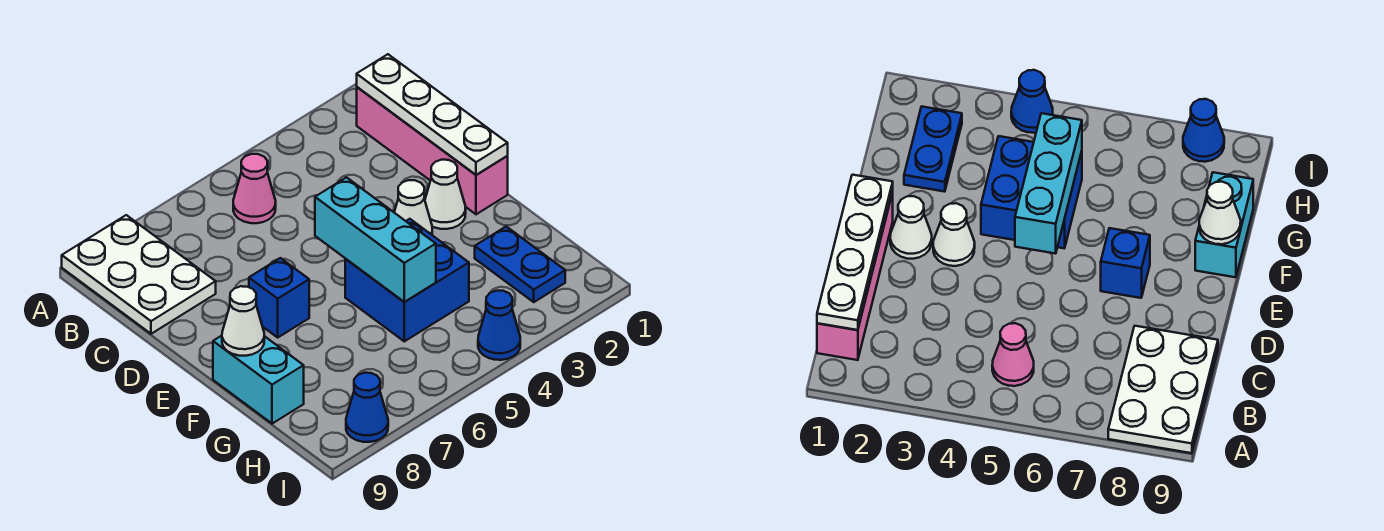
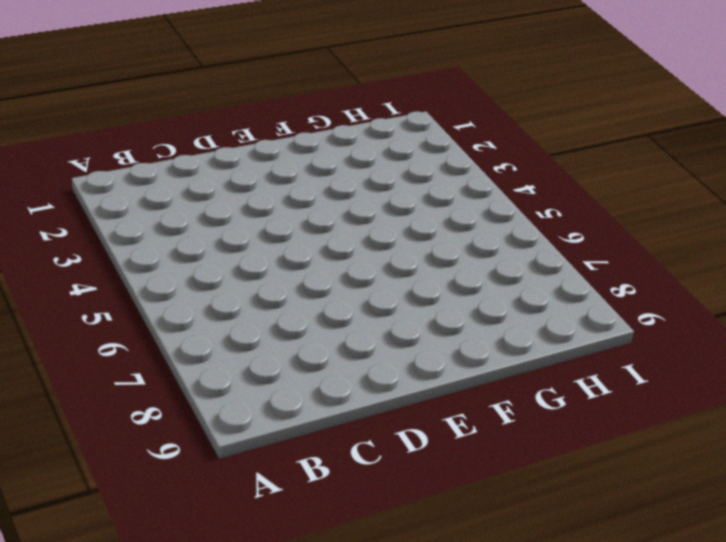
none -> white plate A8:C9 level 1
none -> pink brick B1:E1 level 1
none -> pink cone B5 level 1

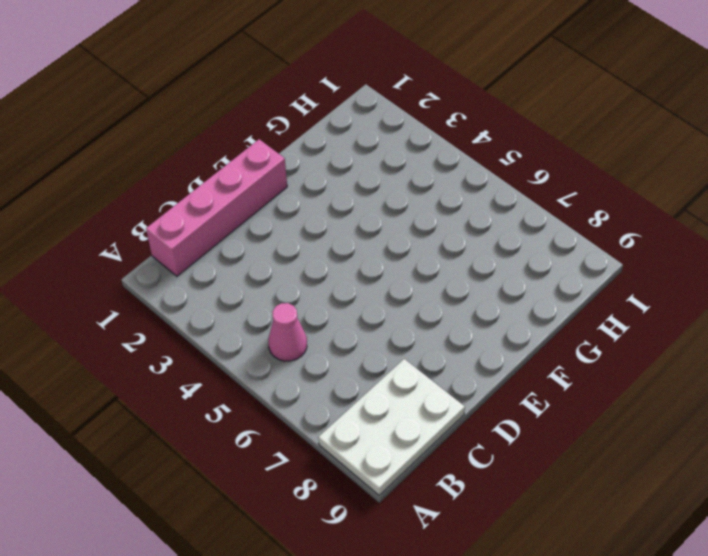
none -> white cone E2 level 1
none -> white cone E3 level 1
none -> blue brick E7 level 1

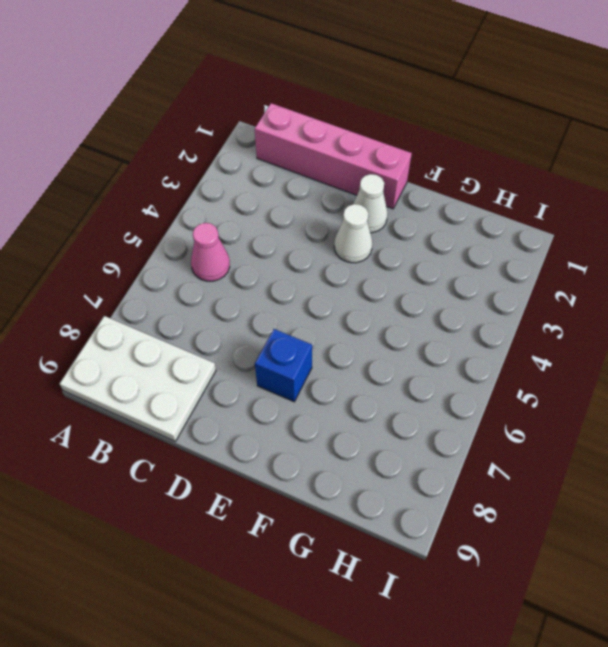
none -> blue brick F4:G5 level 1
none -> cyan brick F9:G9 level 1
none -> blue plate G2:H2 level 1

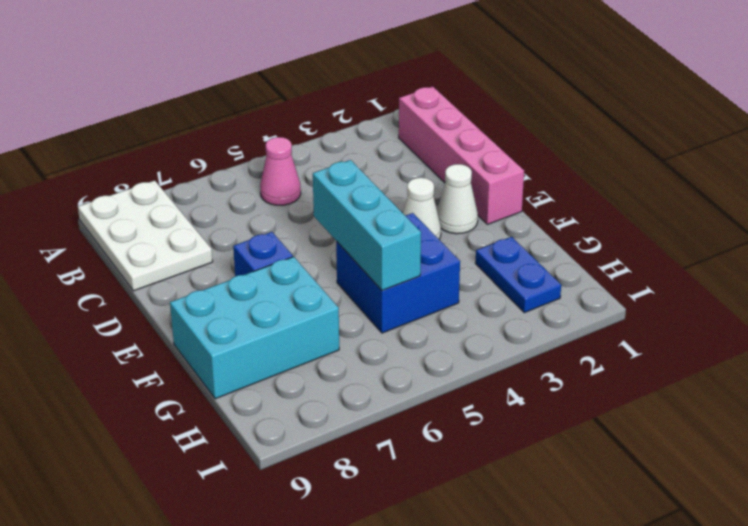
cyan brick F7:G9 level 1 -> cyan brick F9:G9 level 1
none -> blue cone I4 level 1
none -> blue cone I8 level 1
none -> white plate B1:E1 level 2

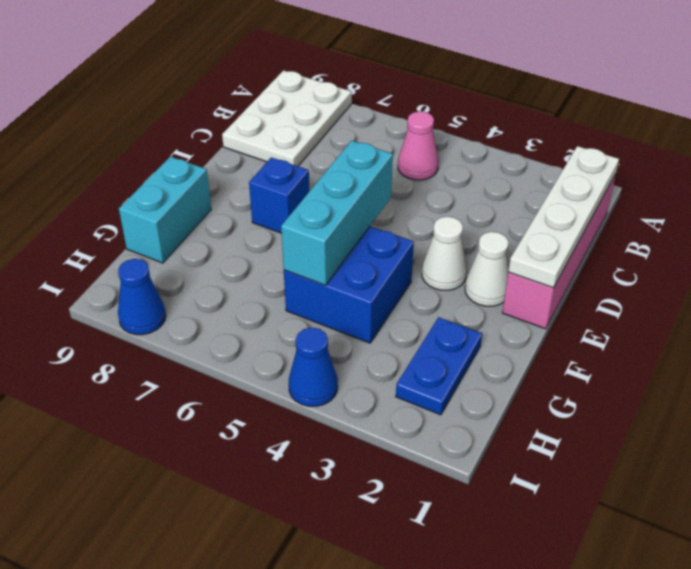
none -> white cone F9 level 2

